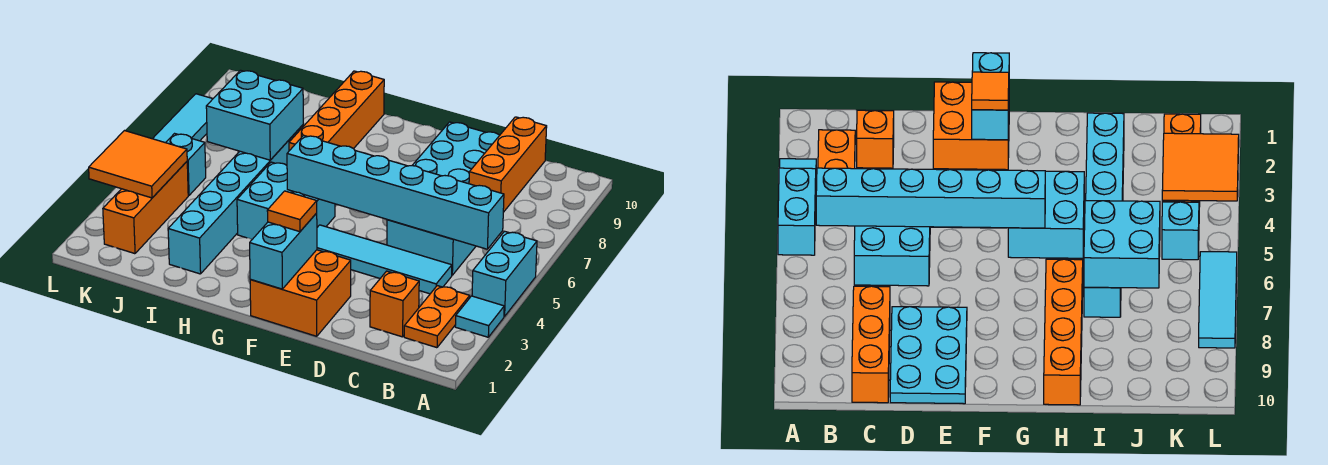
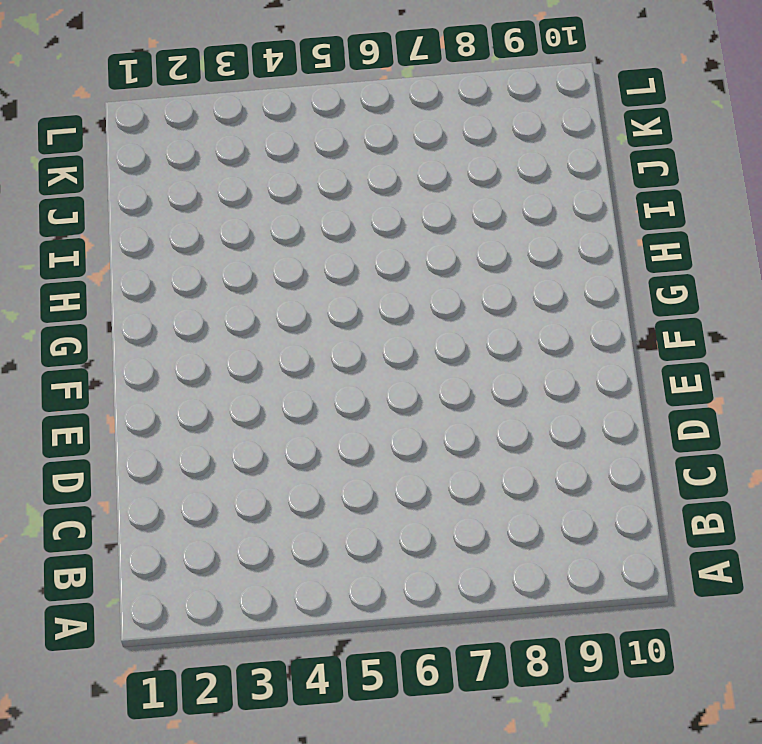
none -> cyan tile A3 level 1
none -> cyan brick A4:A5 level 1
none -> orange plate B2:B3 level 1

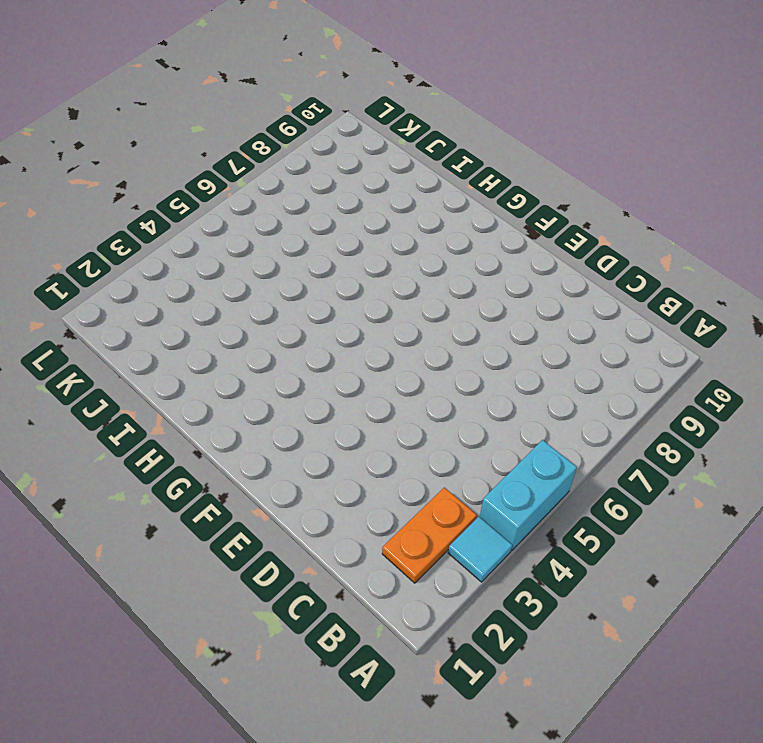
none -> orange brick C2 level 1
none -> cyan tile C4:F4 level 1
none -> cyan brick C5:D6 level 1

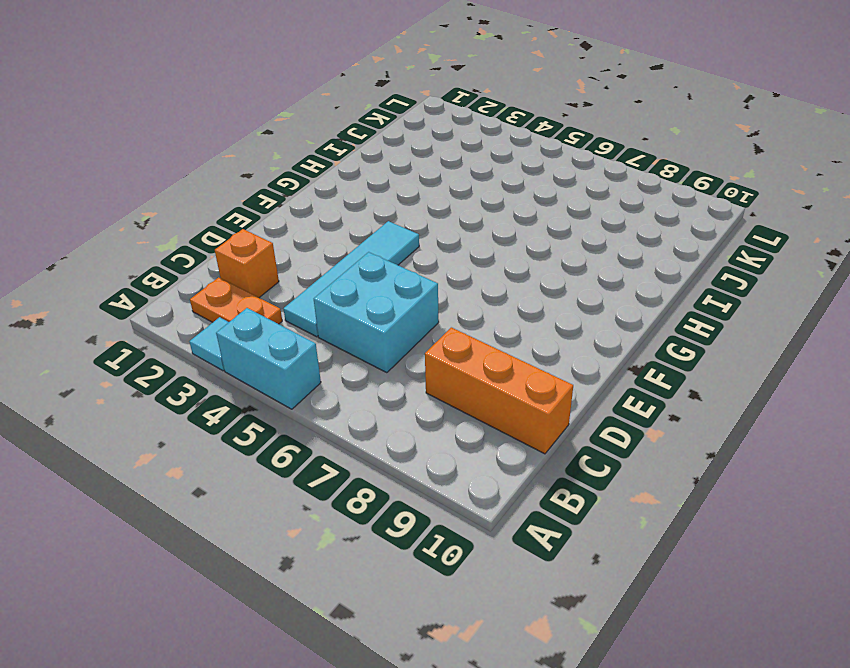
none -> cyan plate D8:E10 level 1
none -> orange brick E1:F2 level 1
none -> cyan brick G4:H5 level 1

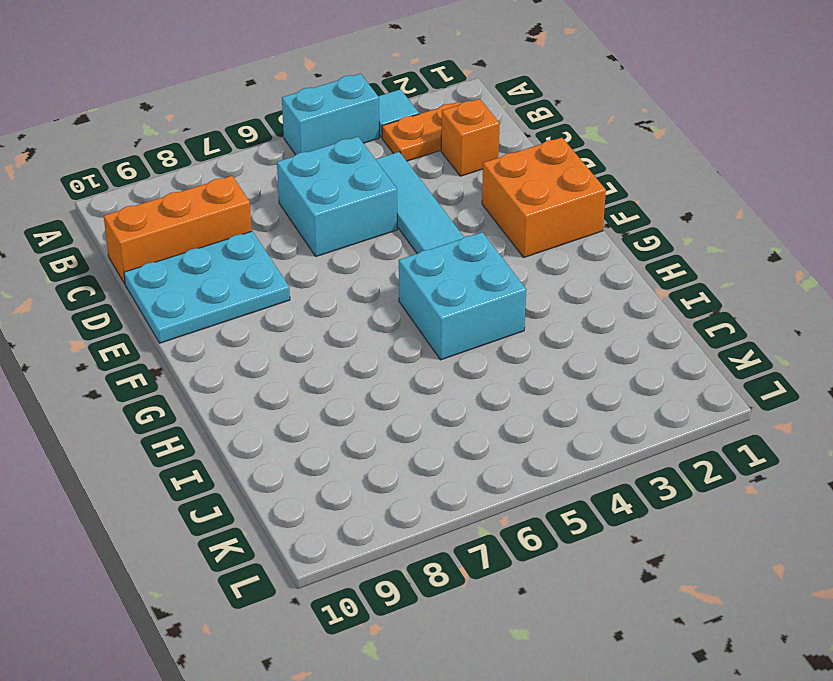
none -> orange brick H7:H10 level 1
none -> cyan brick I2:I7 level 1
none -> orange brick K2:K4 level 1

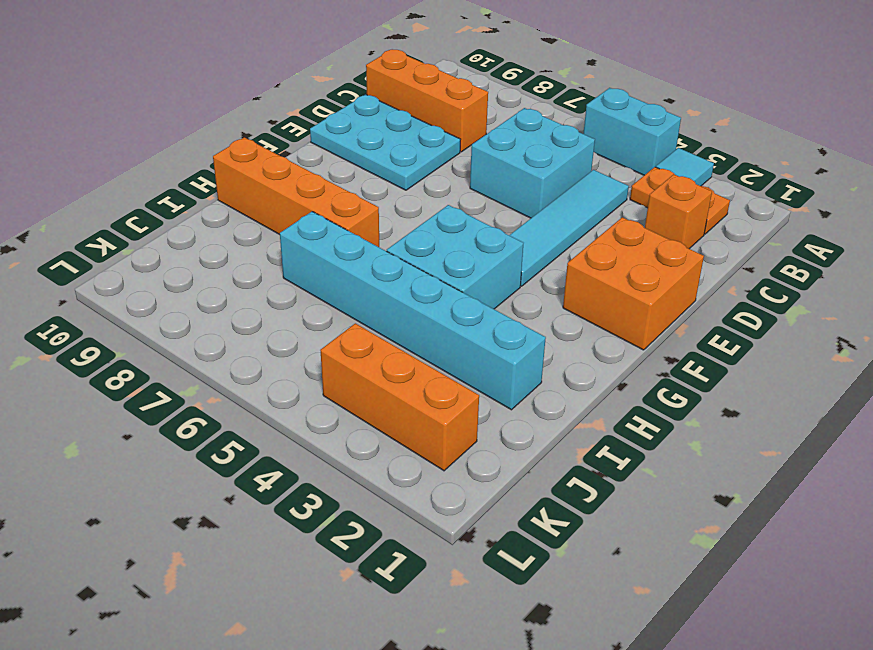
none -> cyan brick K5 level 1
none -> cyan tile L6:L8 level 1
none -> cyan brick B5:G5 level 2

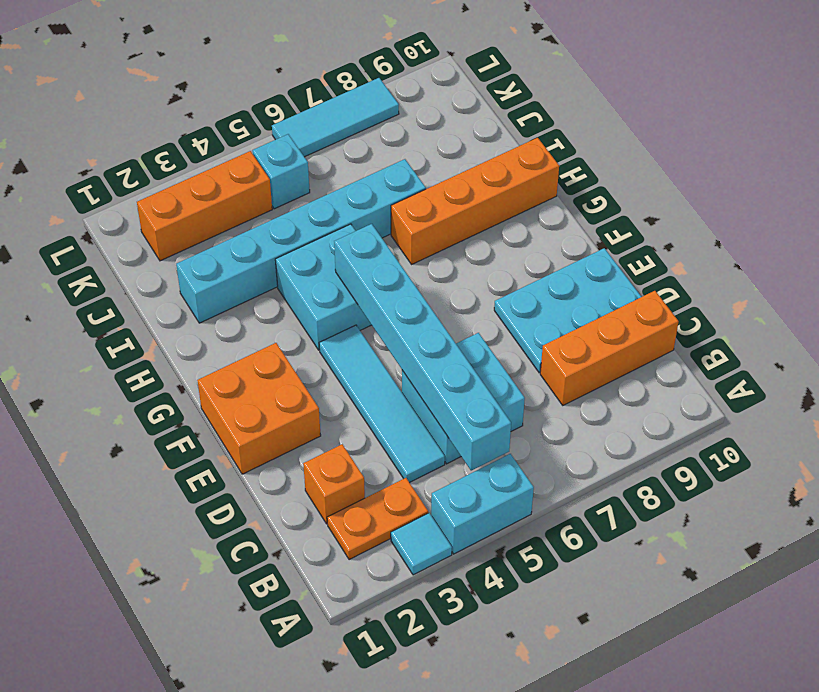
none -> cyan brick F1:F2 level 2
none -> cyan brick I6:J7 level 2
none -> orange tile K3:L4 level 2

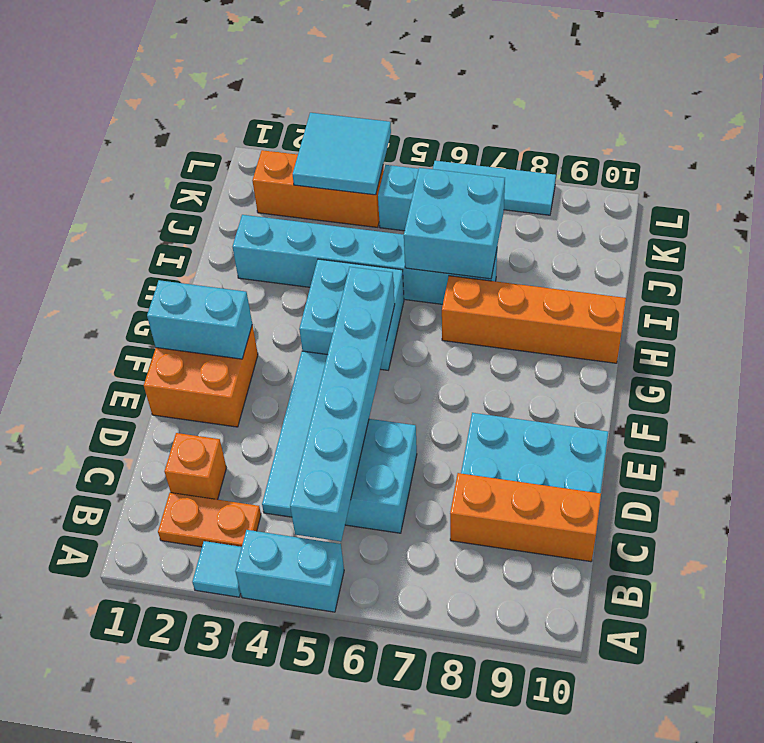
cyan tile K3:L4 level 2 -> orange tile K3:L4 level 2
none -> orange tile F2 level 3

